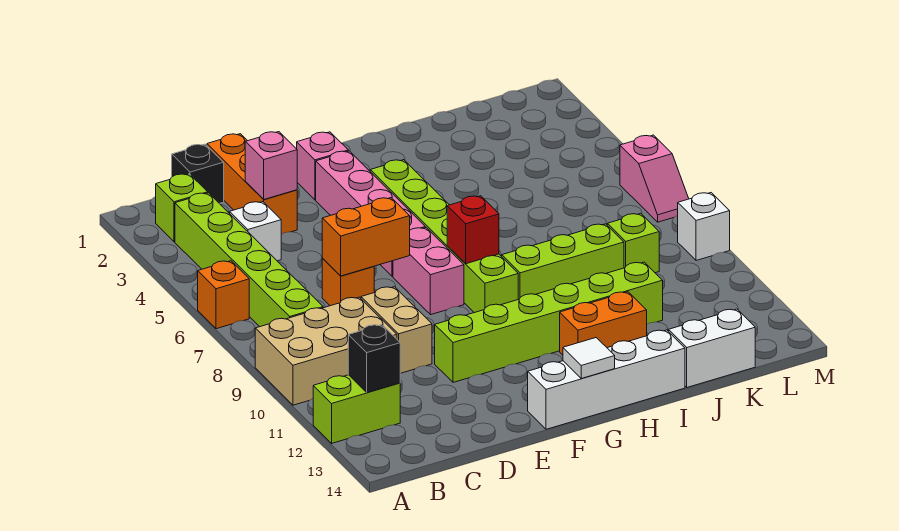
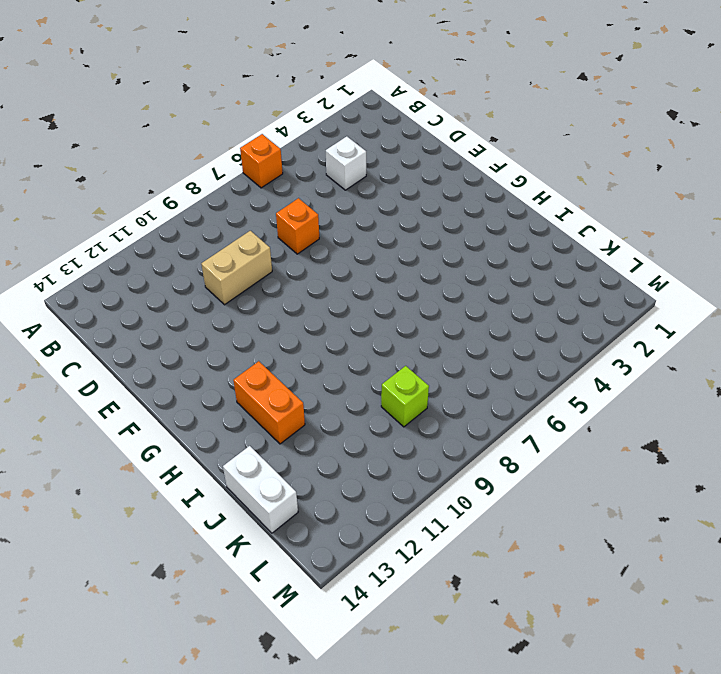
none -> tan brick A9:C10 level 1
none -> lime brick A12:B12 level 1
none -> lime brick B2 level 1

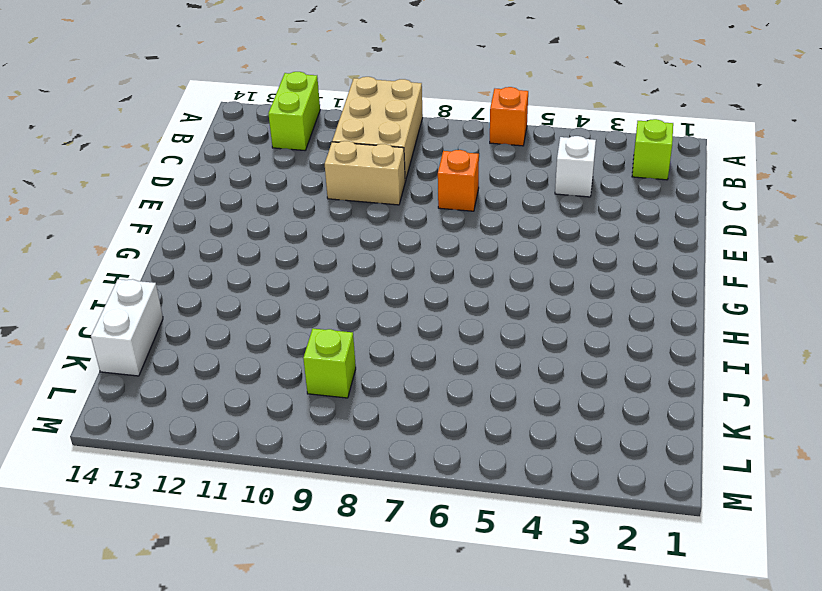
none -> lime brick B3:B8 level 1
none -> black brick C1 level 1
none -> orange brick D1:D3 level 1

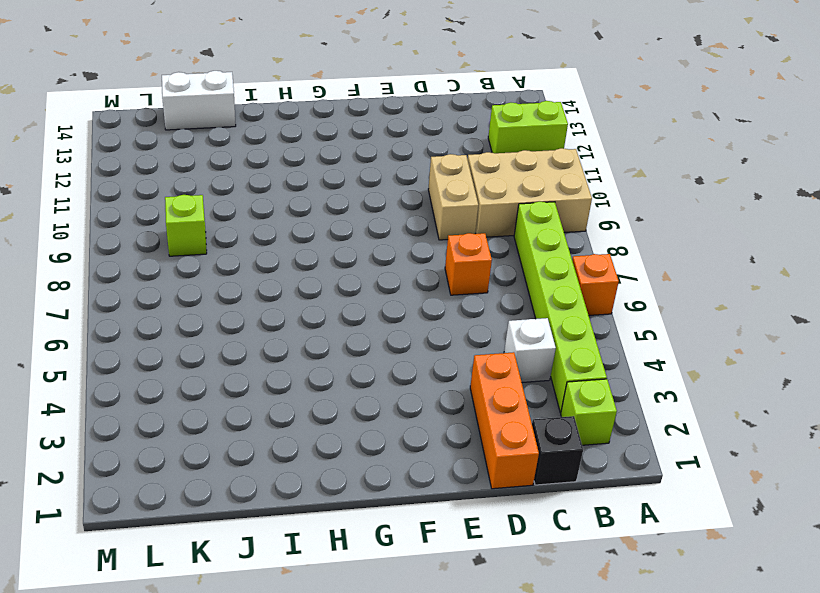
none -> lime brick E11:J11 level 1
none -> pink brick F2 level 1
none -> pink brick F3:F6 level 1

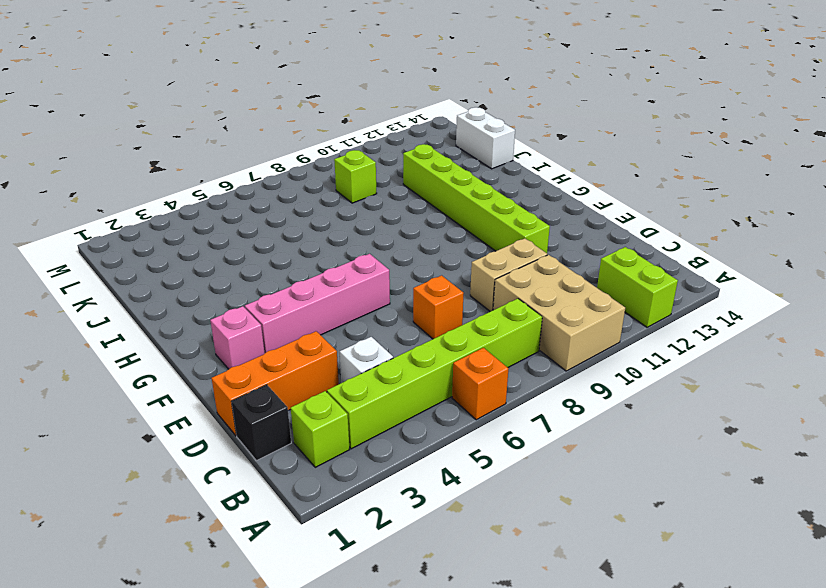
none -> pink brick F7:F8 level 1
none -> white brick F14:I14 level 1
none -> lime brick G4:G9 level 1

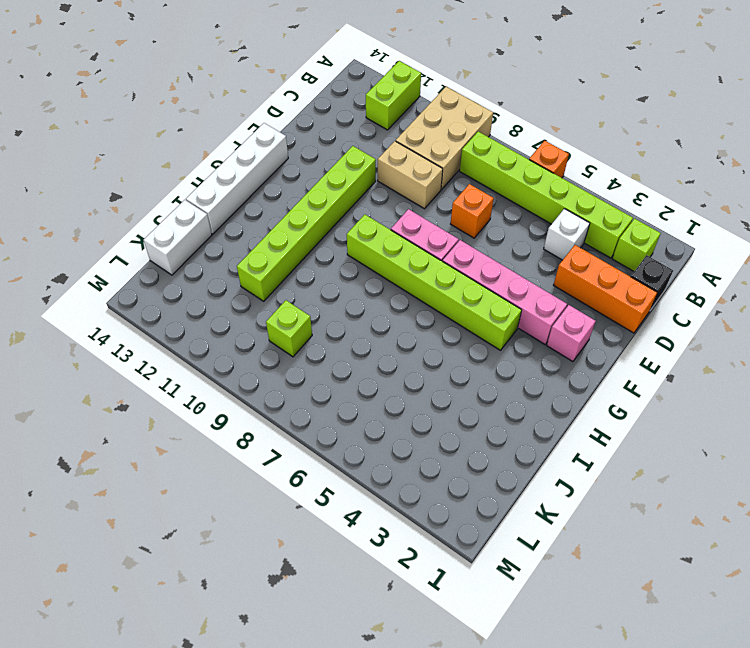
none -> lime brick H9:J9 level 1
none -> orange brick H12:I12 level 1
none -> pink slope M6:M7 level 1 top 6

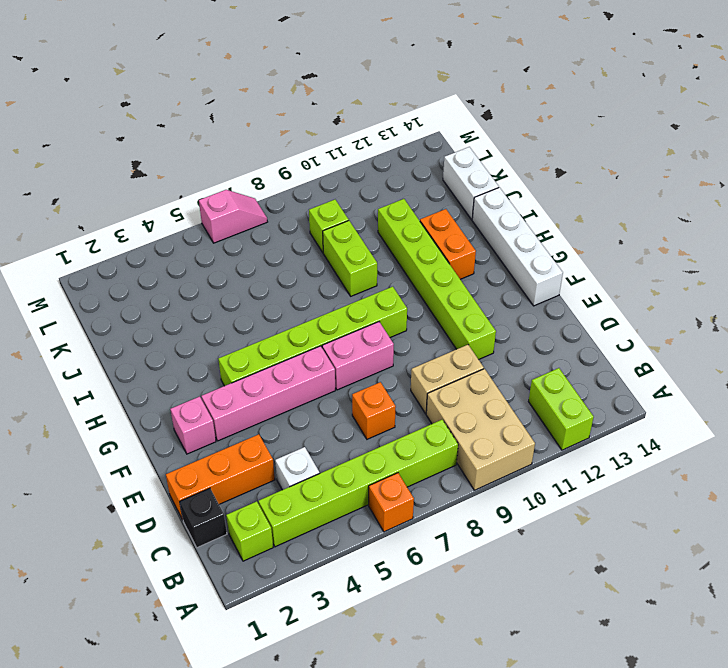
lime brick I9:J9 level 1 -> lime brick H9:J9 level 1
none -> white brick M9 level 1
none -> black brick B12 level 2
none -> pink brick D3 level 2

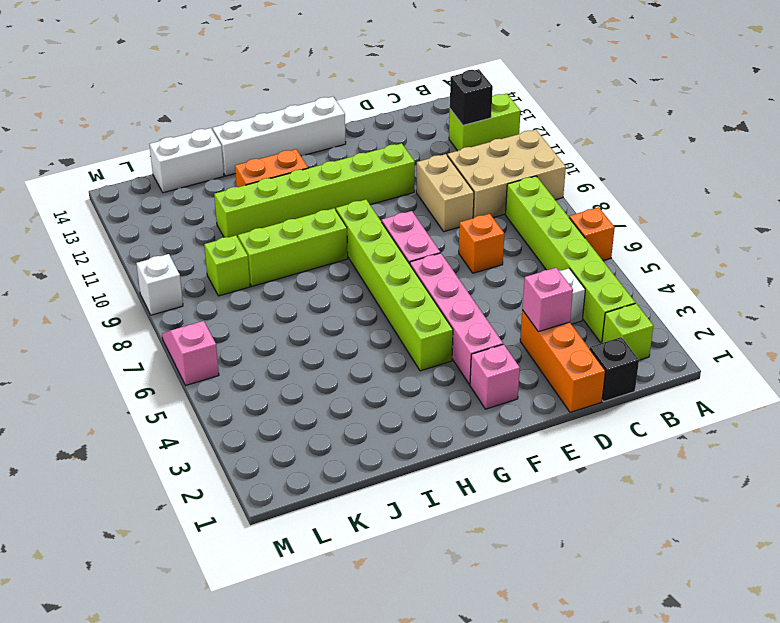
none -> orange brick D7:E7 level 2
none -> red brick G8 level 2
none -> white tile G14 level 2

